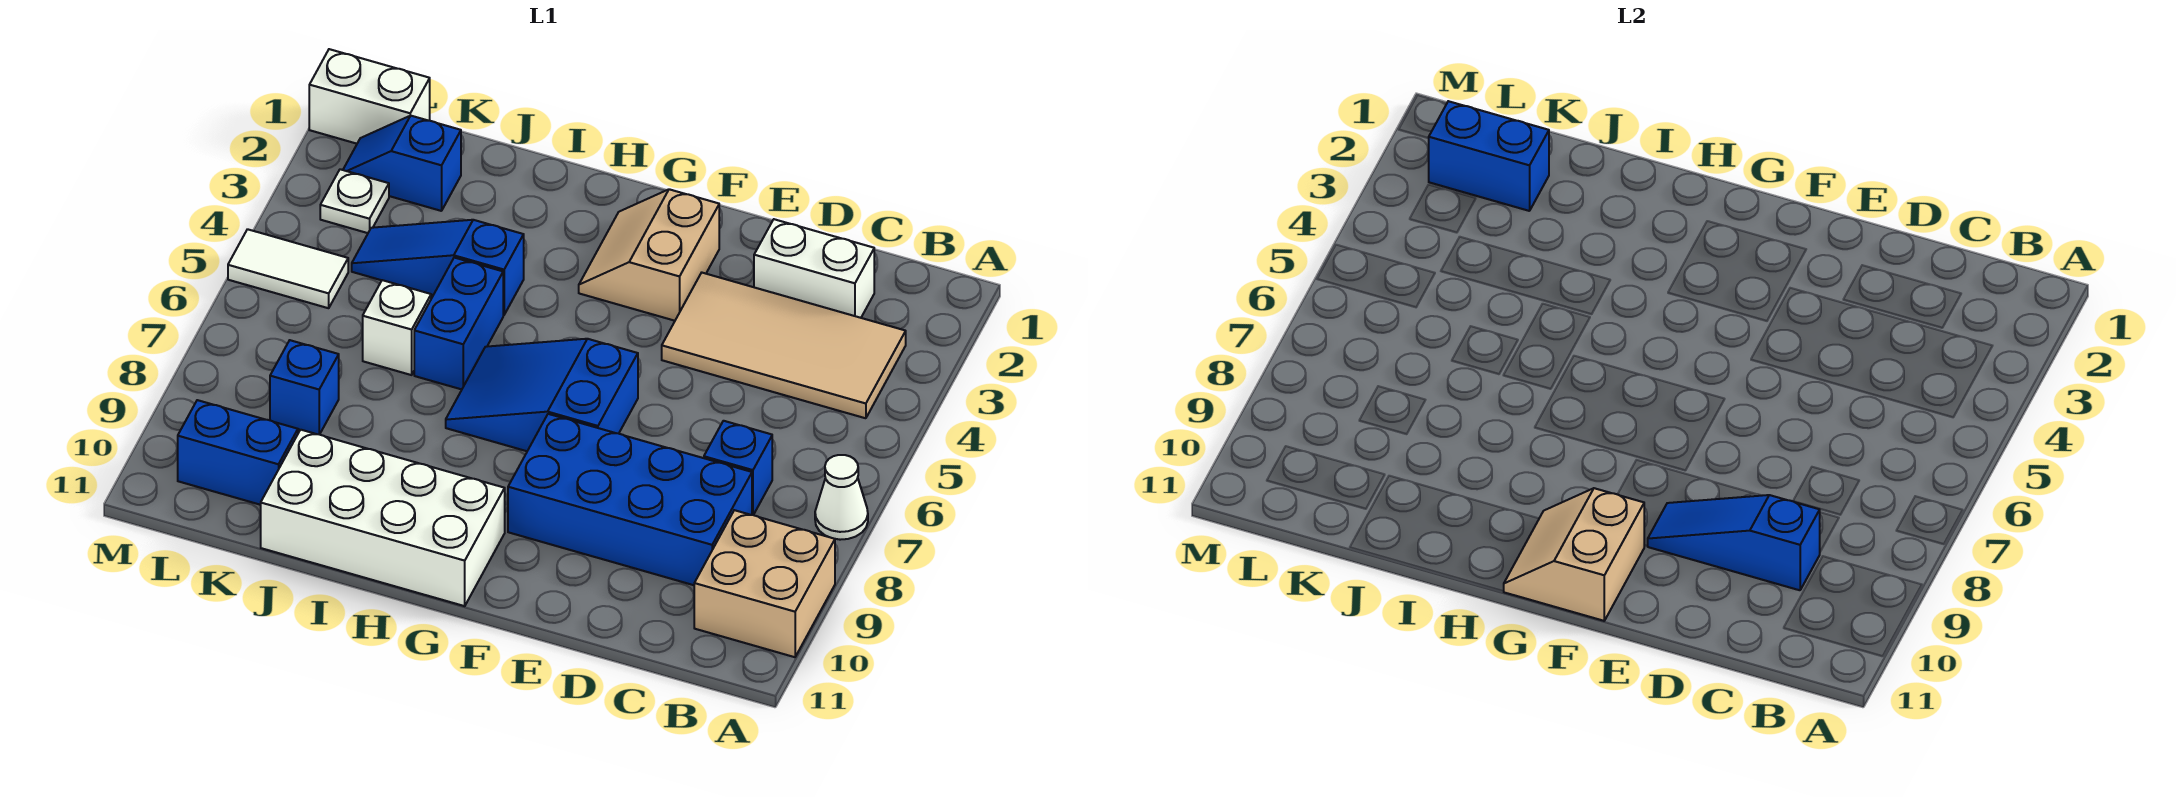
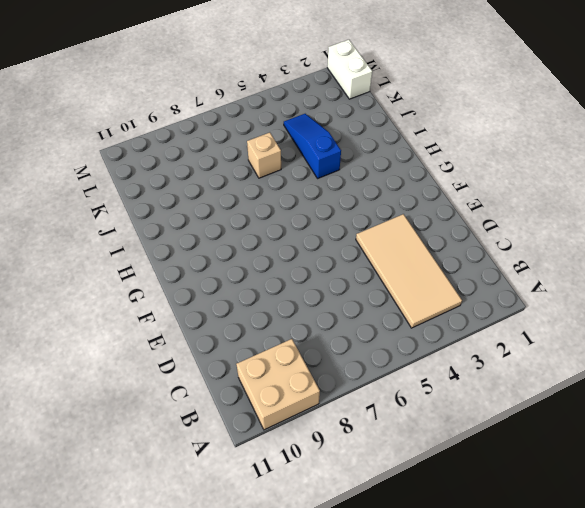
tan brick J6 level 1 -> white brick J6 level 1
none -> white cone A7 level 1
none -> white brick C2:D2 level 1
none -> blue brick C7 level 1

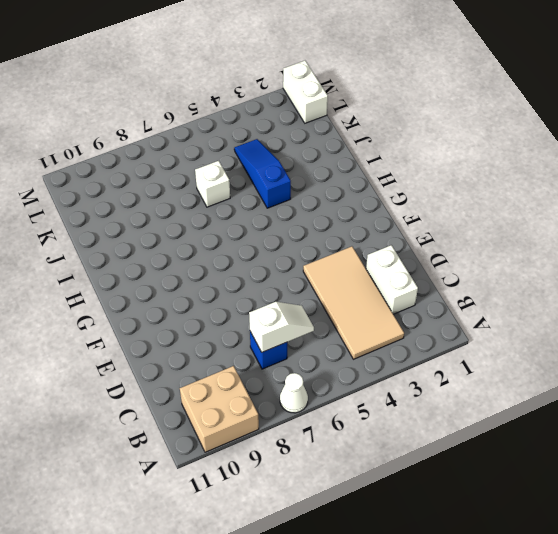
white slope C6:C7 level 2 top 7 -> none
none -> blue brick C8:F9 level 1
none -> tan slope F2:G3 level 1 top F
none -> blue slope F6:H7 level 1 top F

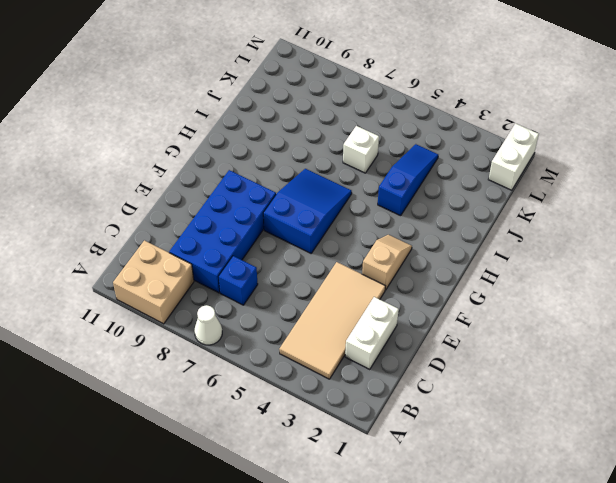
tan slope F3:G3 level 1 top F -> tan slope F2:G3 level 1 top F
none -> white brick G10:J11 level 1
none -> blue brick I5:I6 level 1
none -> blue slope K2:L2 level 1 top K

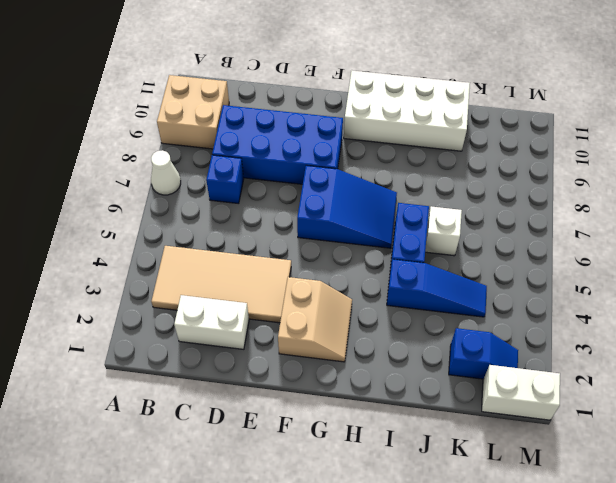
none -> blue brick K8 level 1
none -> blue brick K10:L10 level 1
none -> white plate L3 level 1

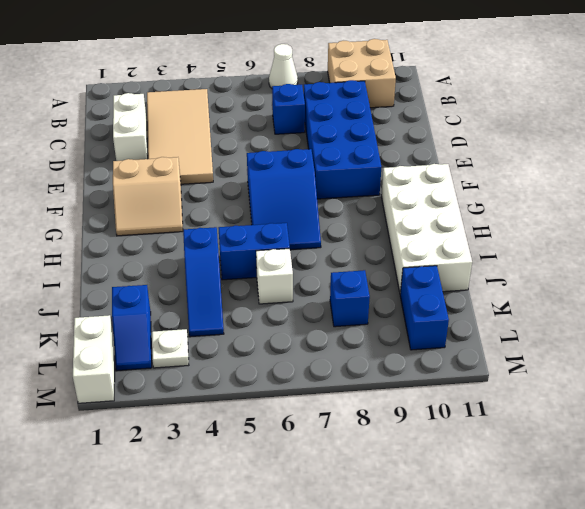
none -> white tile L5:M5 level 1
none -> blue slope C9:E9 level 2 top C
none -> tan slope F10:G11 level 2 top F

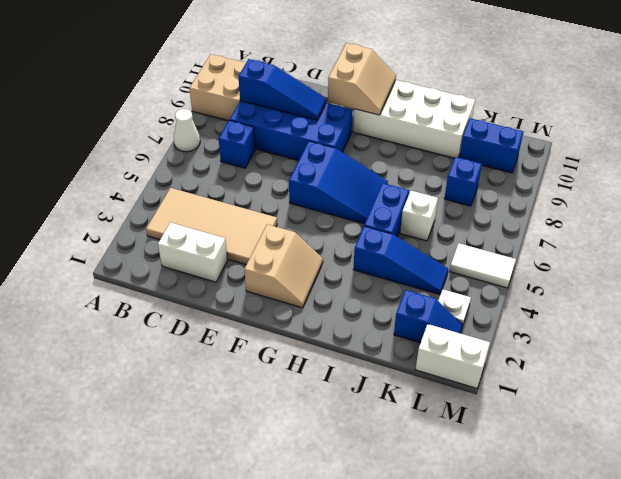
none -> blue brick K2:L2 level 2

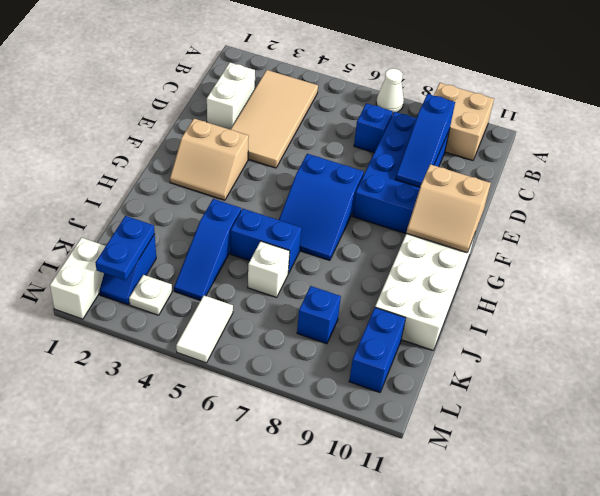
blue plate K2:L2 level 2 -> blue brick K2:L2 level 2

